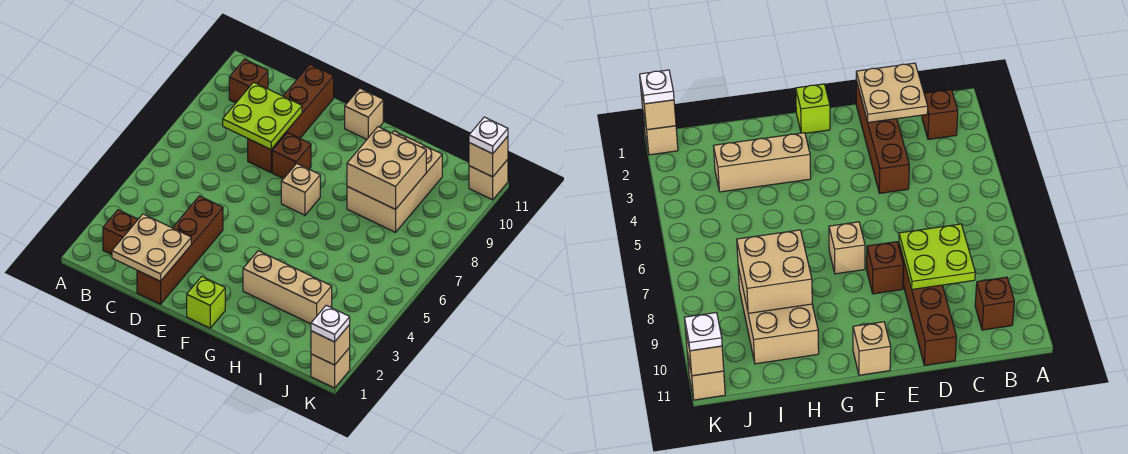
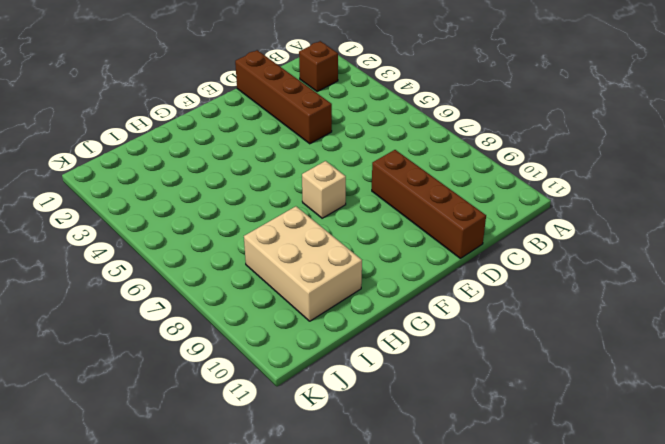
none -> brown brick B10 level 1
none -> brown brick E8 level 1
none -> lime brick F1 level 1

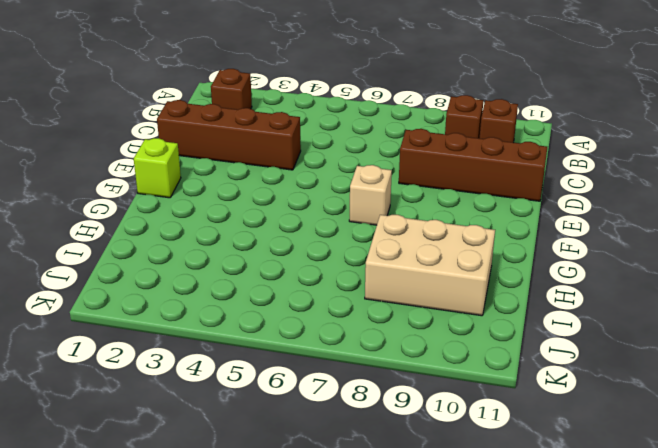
brown brick B9 level 1 -> brown brick E8 level 1
none -> tan brick F11 level 1
none -> tan brick G3:I3 level 1
none -> tan brick K1 level 1

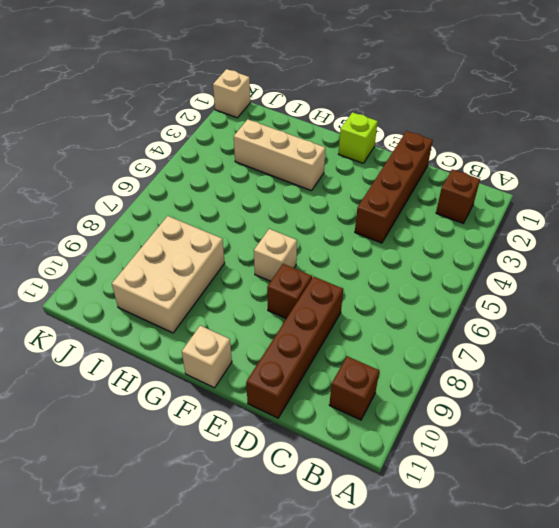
none -> tan brick K11 level 1
none -> tan plate C1:D2 level 2
none -> lime plate C8:D9 level 2

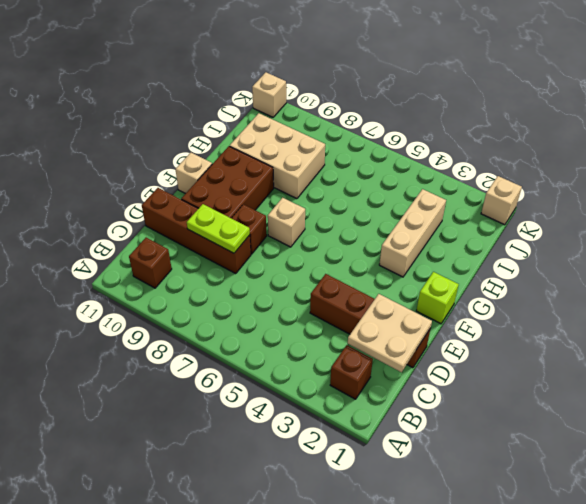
lime plate D8:D9 level 2 -> lime plate C8:D9 level 2
brown brick E9:G10 level 1 -> none
none -> tan brick H8:I9 level 2
none -> tan brick K1 level 2
none -> tan brick K11 level 2

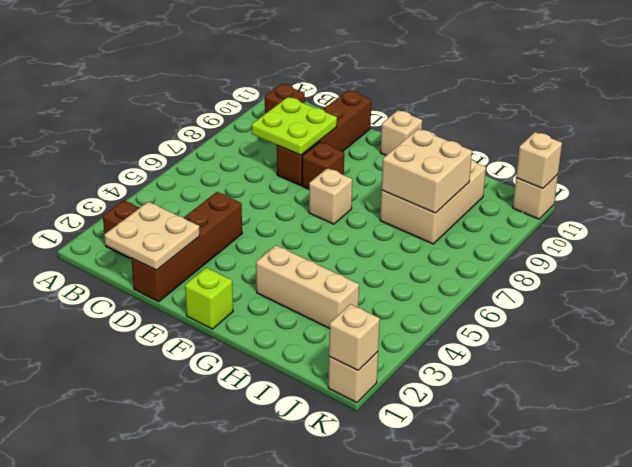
none -> white plate K1 level 3
none -> white plate K11 level 3

